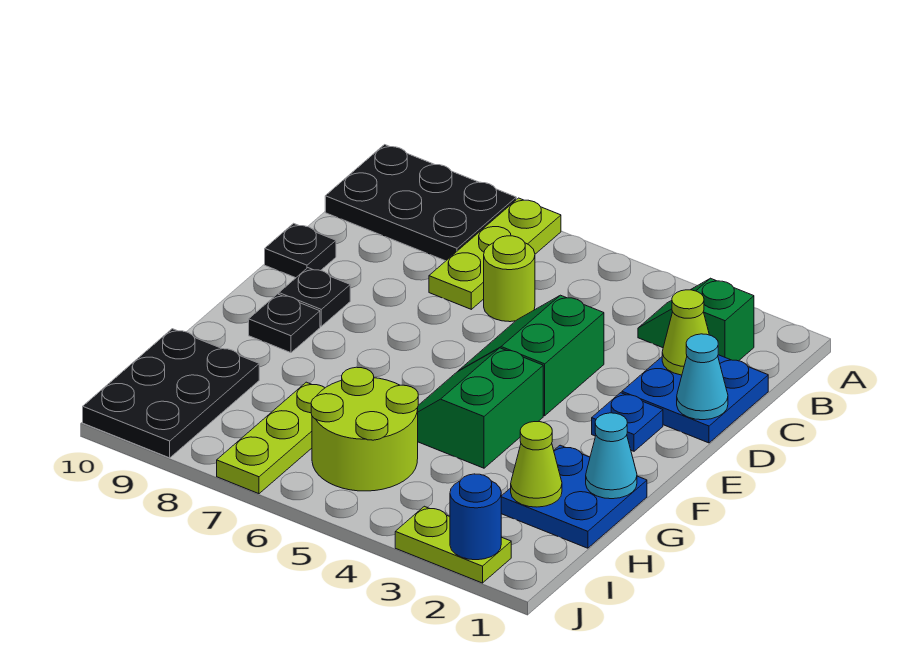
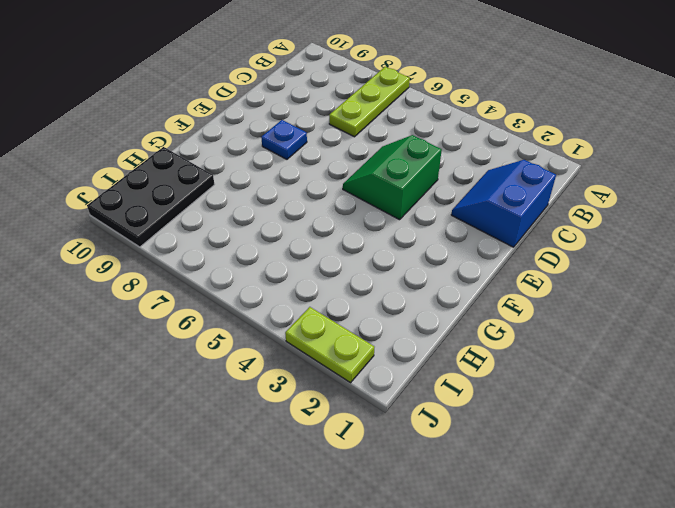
blue slope C1:D2 level 1 top 1 -> blue plate C1:D2 level 1
blue plate E8 level 1 -> blue plate E2 level 1
none -> black plate A8:B10 level 1
none -> green slope B2:B3 level 1 top 2
none -> lime round brick C6 level 1

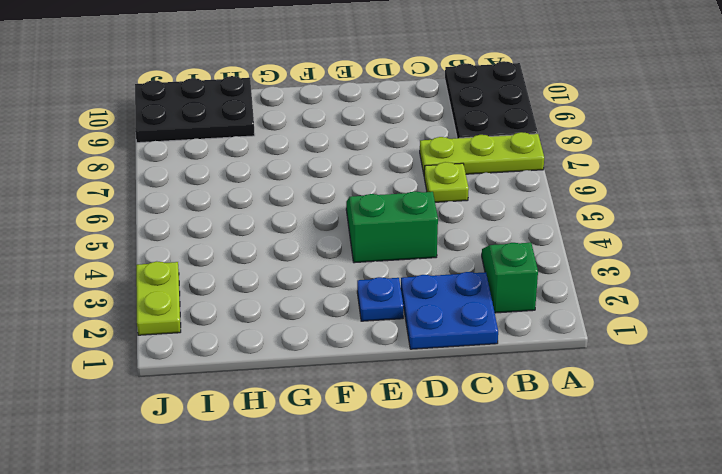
lime plate C6 level 1 -> lime round brick C6 level 1
none -> black plate D10 level 1
none -> black plate E9 level 1
none -> green slope F4:G5 level 1 top 4

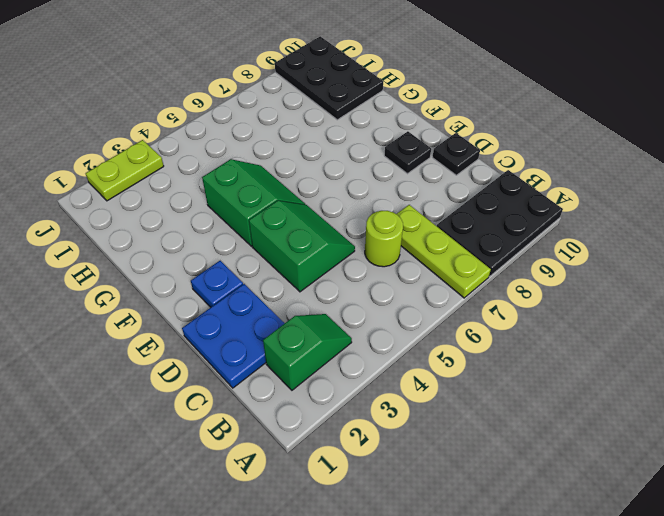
none -> black plate F9 level 1
none -> blue plate G1:H2 level 1
none -> lime round brick H5:I6 level 1

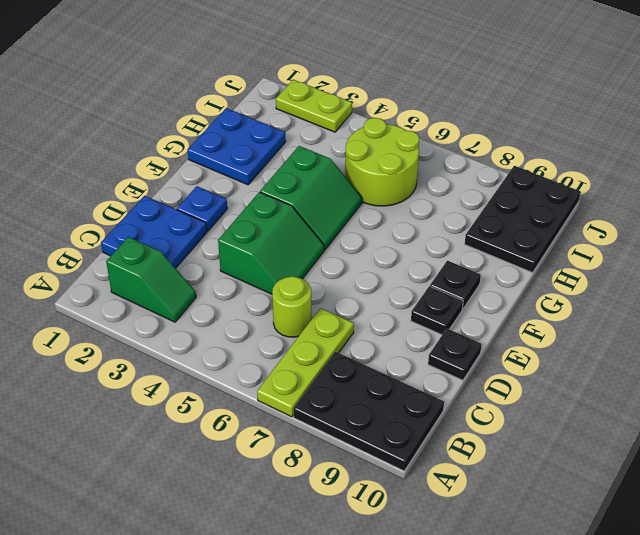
none -> lime plate H7:J7 level 1
none -> lime cone C2 level 2
none -> cyan cone D1 level 2

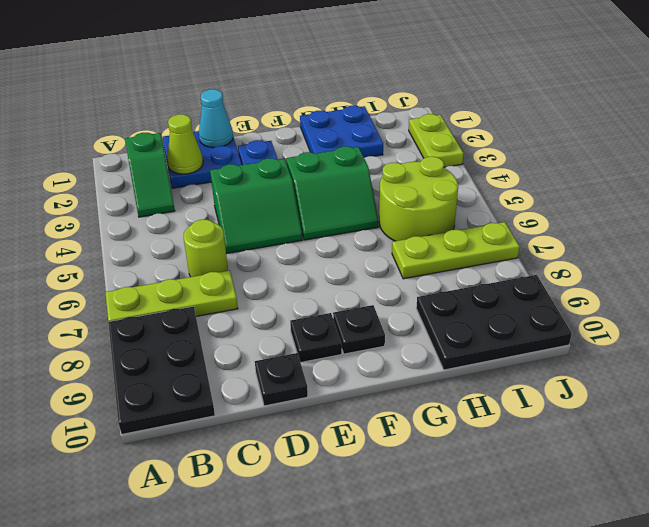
none -> cyan cone G1 level 2
none -> lime cone H2 level 2
none -> blue round brick J2 level 2

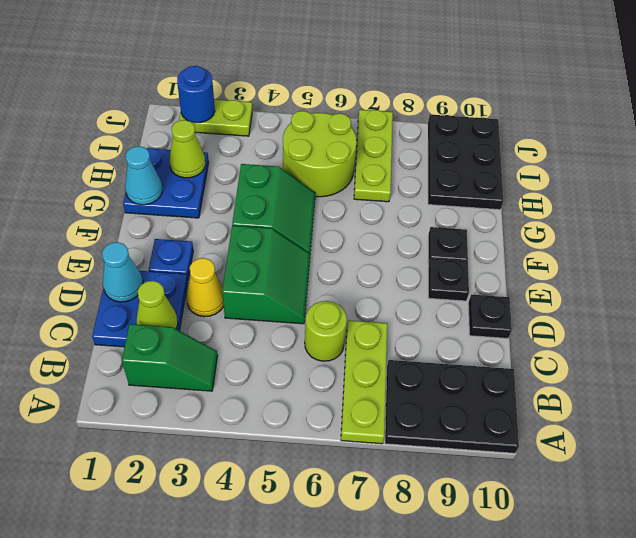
yellow cone D3 level 1 -> none

